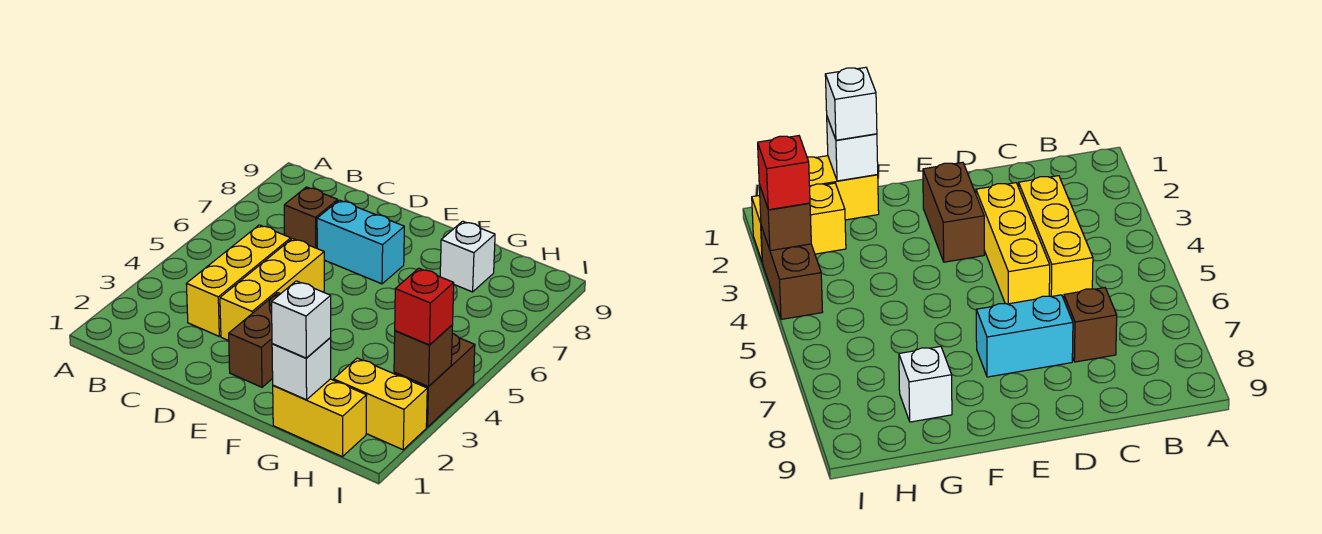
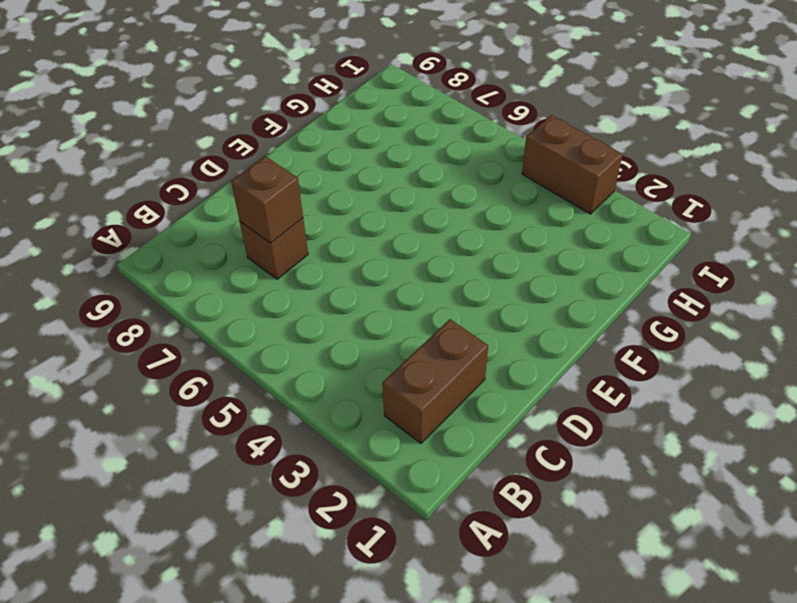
brown brick B2:C2 level 1 -> brown brick E2:E3 level 1
brown brick C7 level 2 -> brown brick I3 level 2
none -> yellow brick C3:C5 level 1
none -> yellow brick D3:D5 level 1
none -> cyan brick D7:E7 level 1

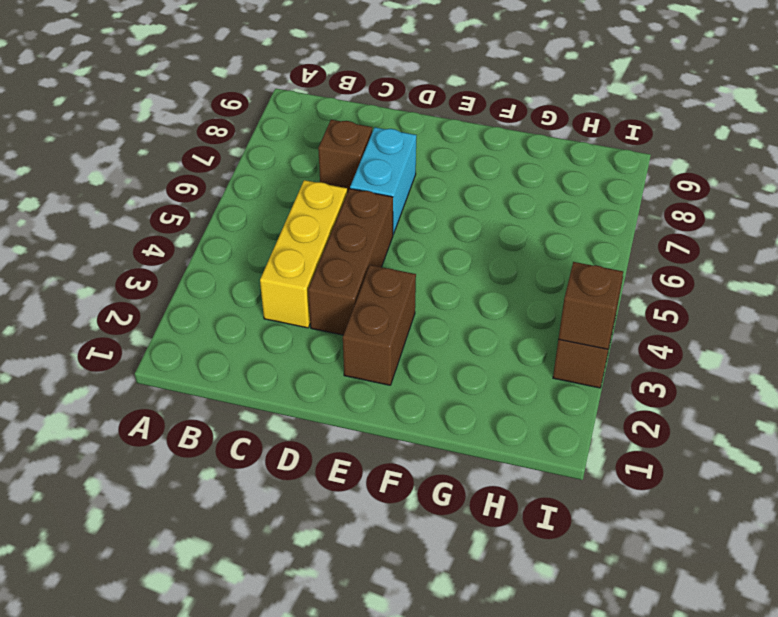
brown brick D3:D5 level 1 -> yellow brick D3:D5 level 1
cyan brick D6:D7 level 1 -> cyan brick D7:E7 level 1
none -> yellow brick G1:H1 level 1
none -> white brick G8 level 1
none -> yellow brick H2:I2 level 1

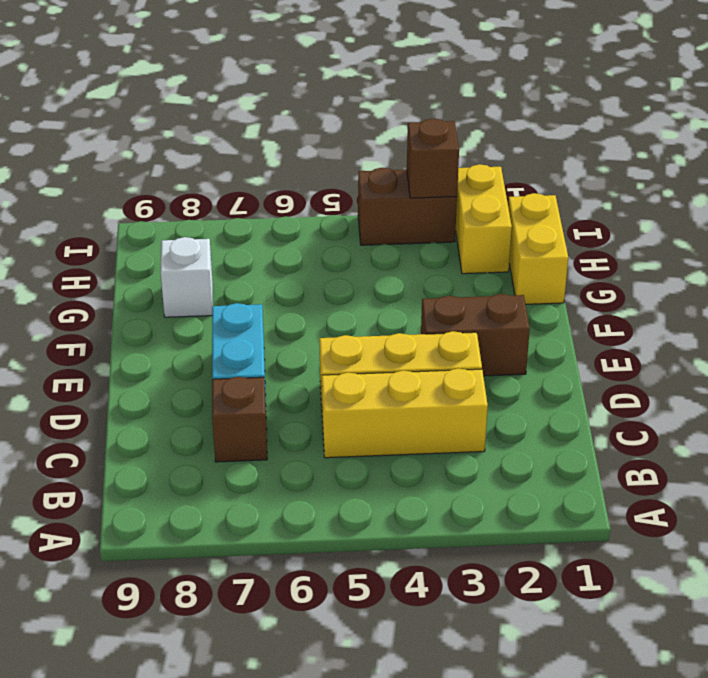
none -> white brick G1 level 2
none -> white brick G1 level 3
none -> red brick I3 level 3

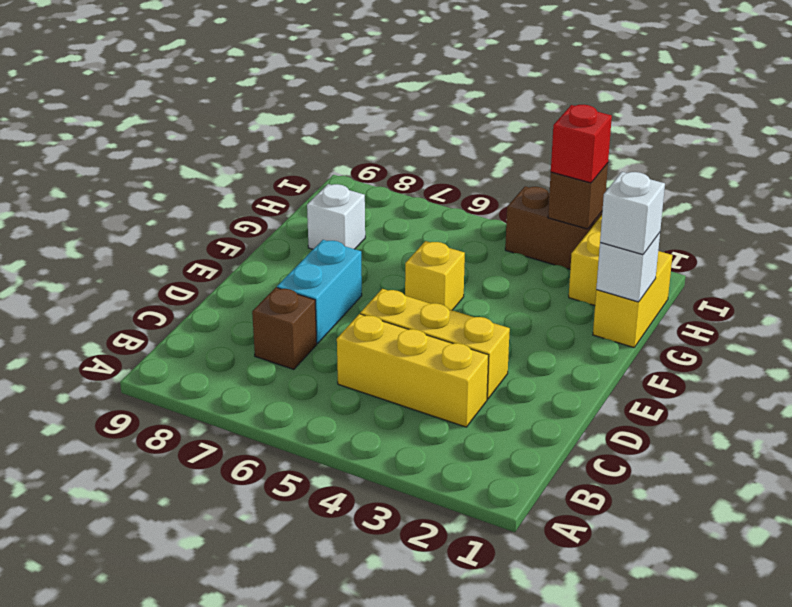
yellow brick F5 level 1 -> none
none -> brown brick E2:E3 level 1

